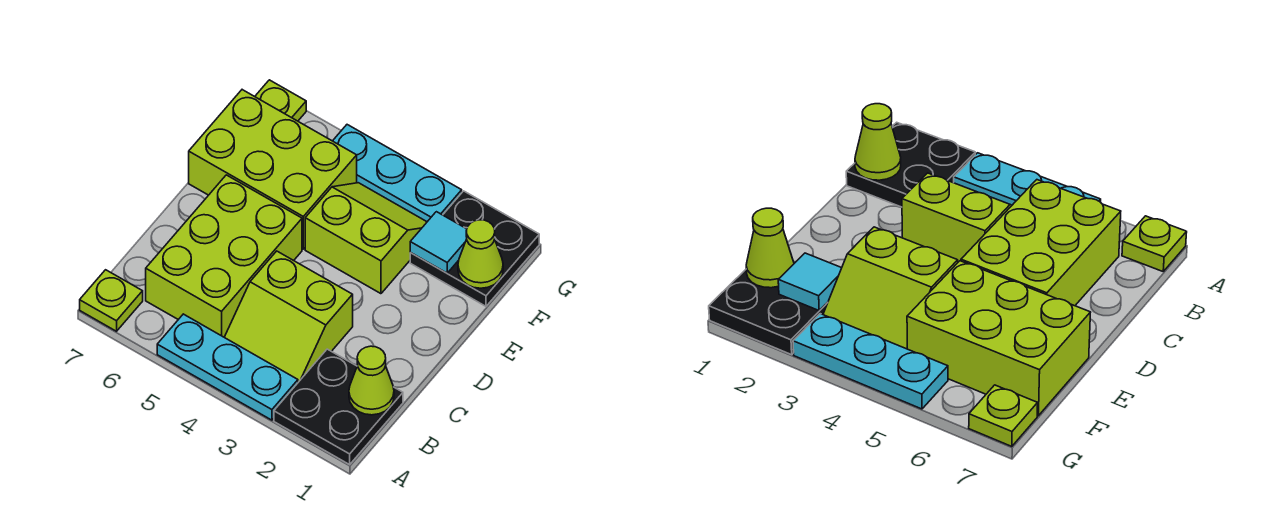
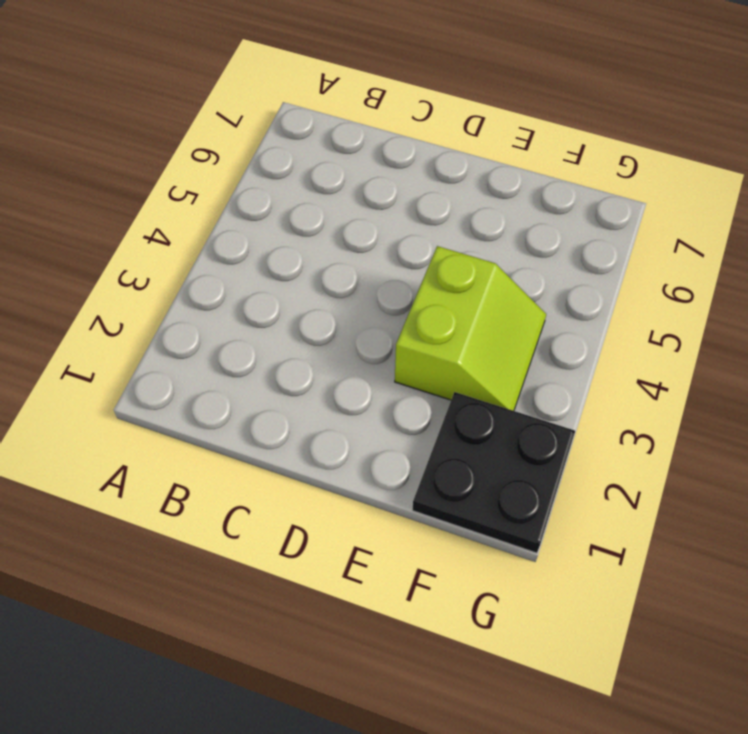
none -> black plate A1:B2 level 1
none -> cyan plate A3:A5 level 1
none -> lime plate A7 level 1

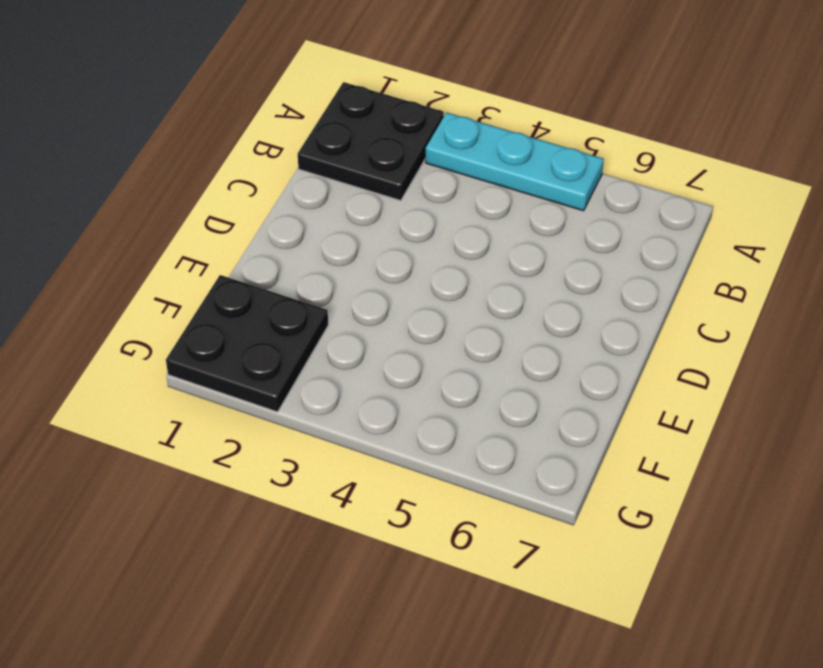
none -> lime plate A7 level 1
none -> lime slope B3:C4 level 1 top C
none -> lime brick B5:D6 level 1

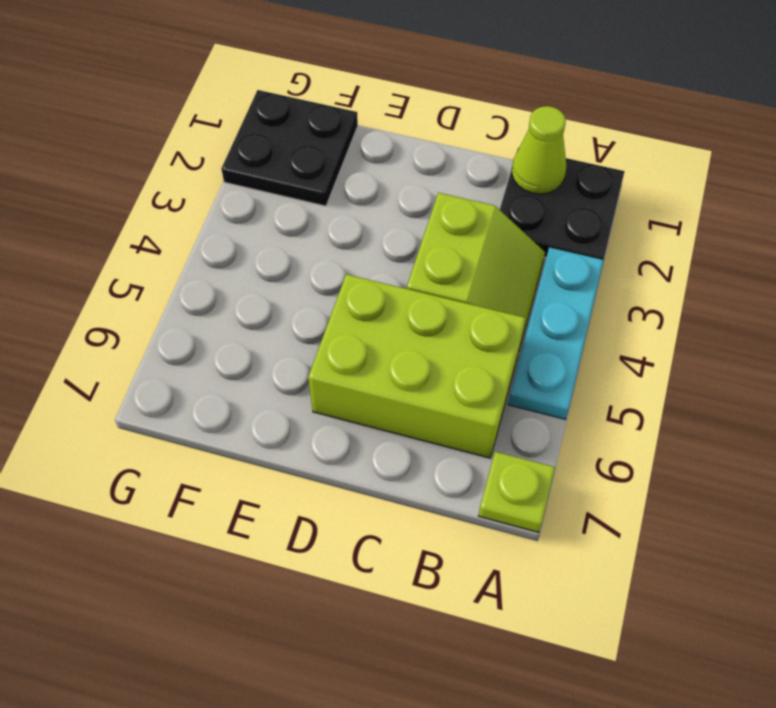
none -> lime slope E3:F4 level 1 top E
none -> lime brick E5:F7 level 1
none -> cyan plate G3:G5 level 1

